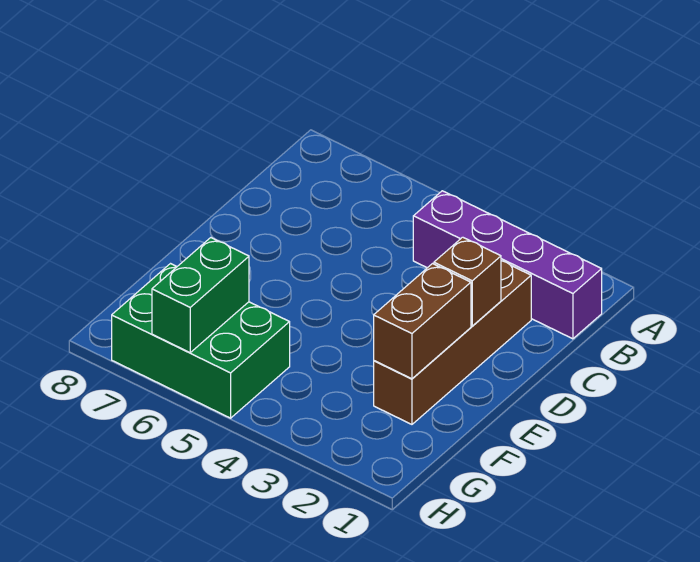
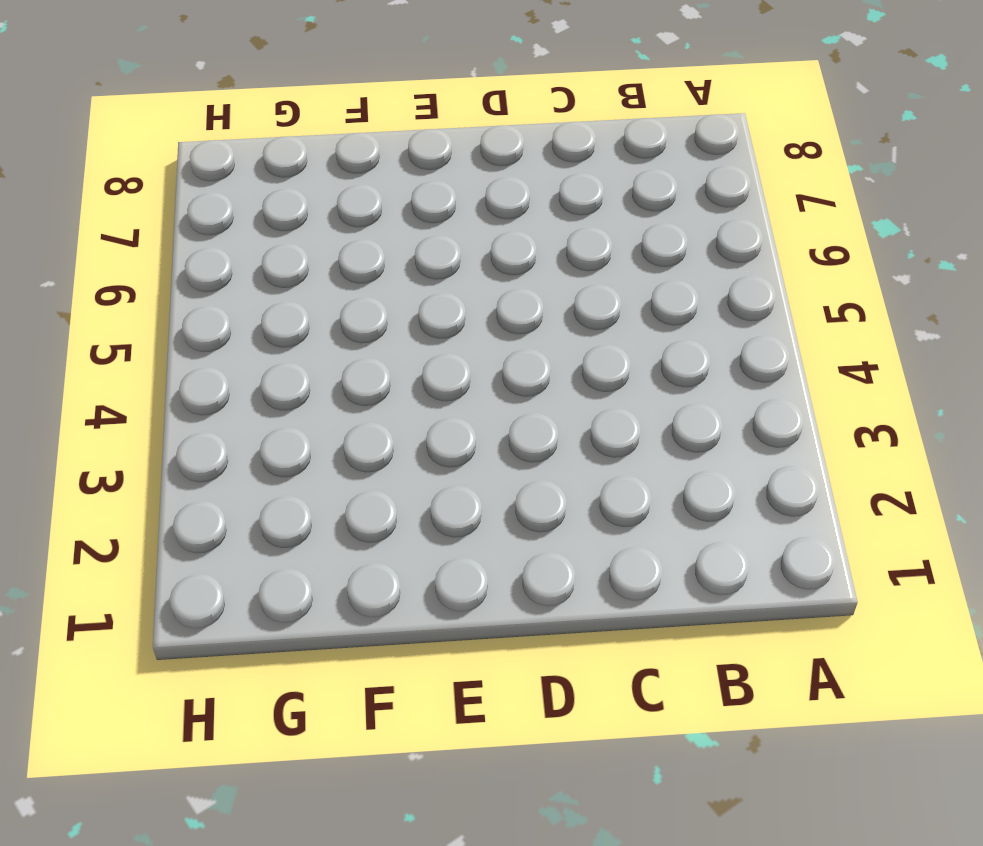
none -> purple brick B1:B4 level 1
none -> brown brick C2:F2 level 1

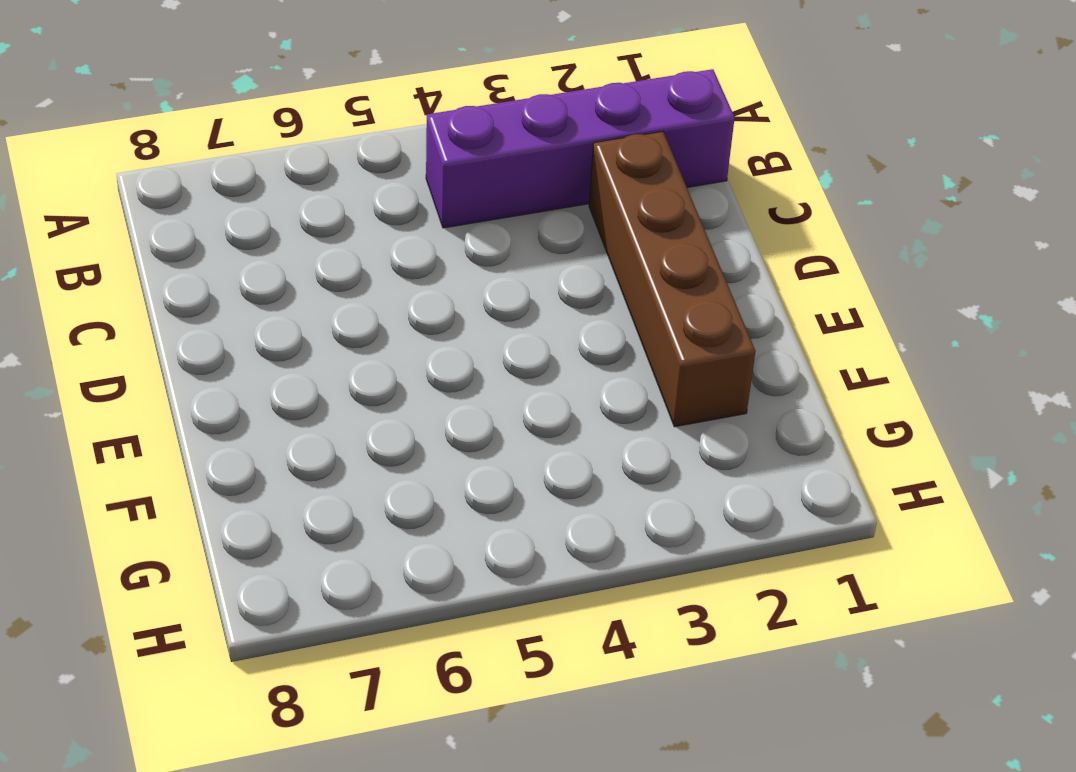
none -> green brick G5:H7 level 1
none -> brown brick D2 level 2

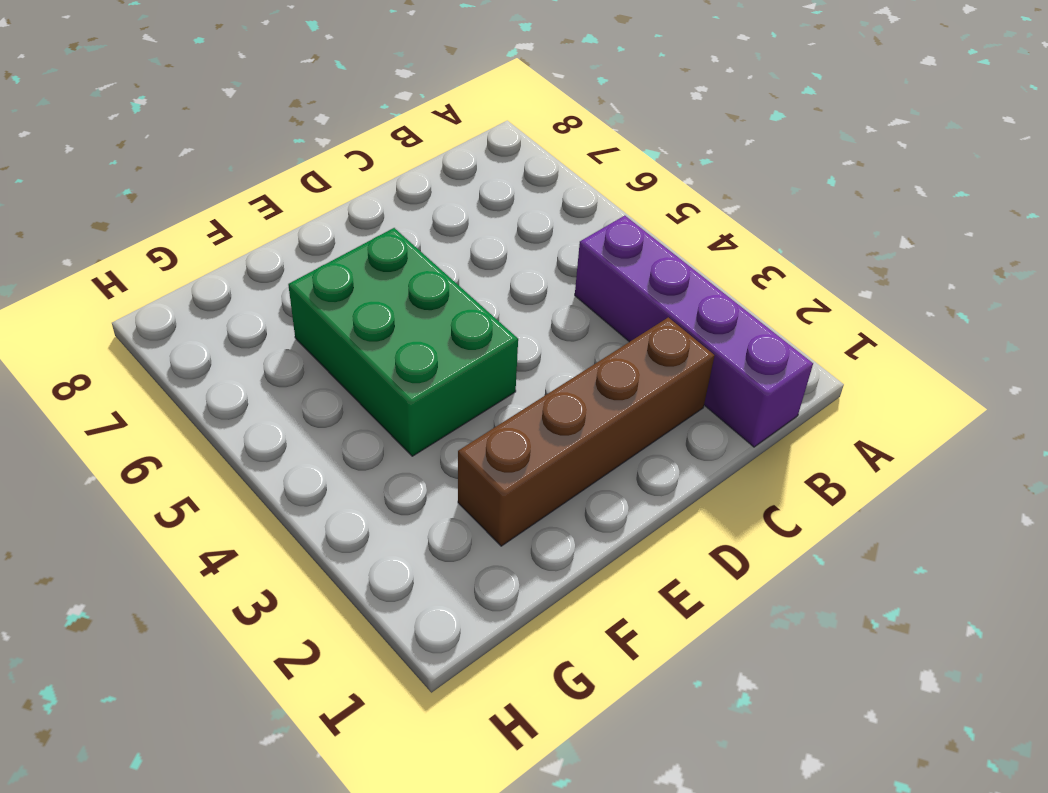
green brick E4:F6 level 1 -> green brick G5:H7 level 1
none -> brown brick D2 level 2
none -> brown brick E2:F2 level 2

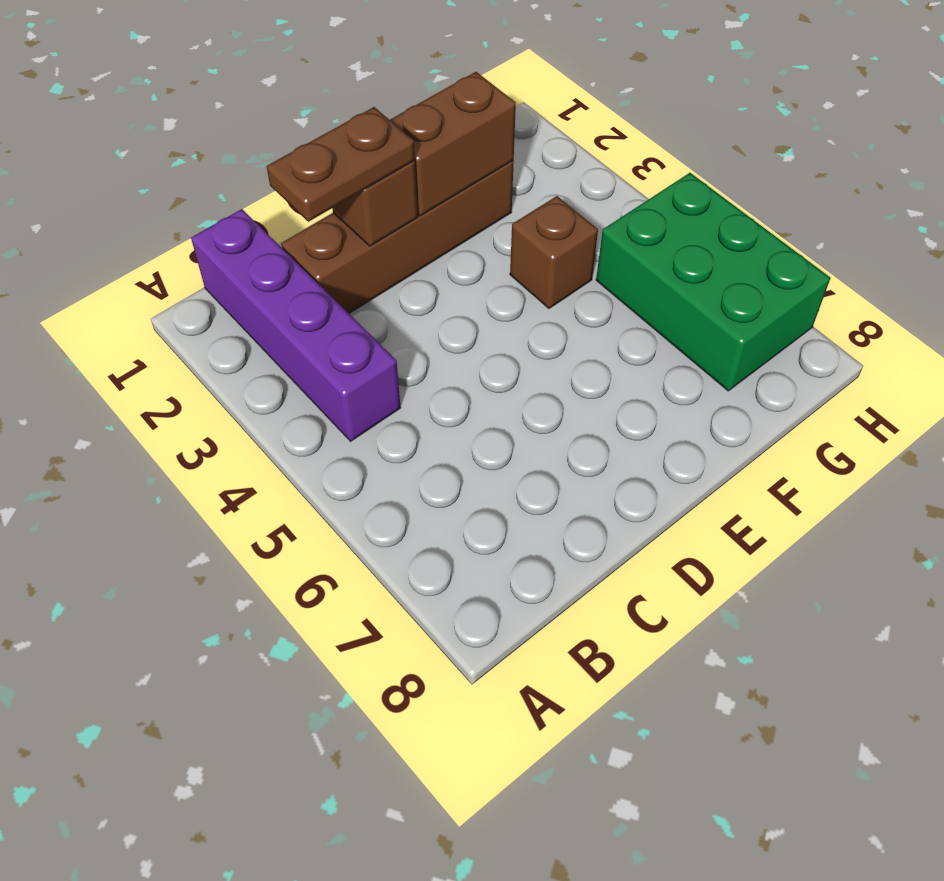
brown plate C2:D2 level 3 -> none
brown brick F4 level 1 -> none
none -> green brick G6:H6 level 2

